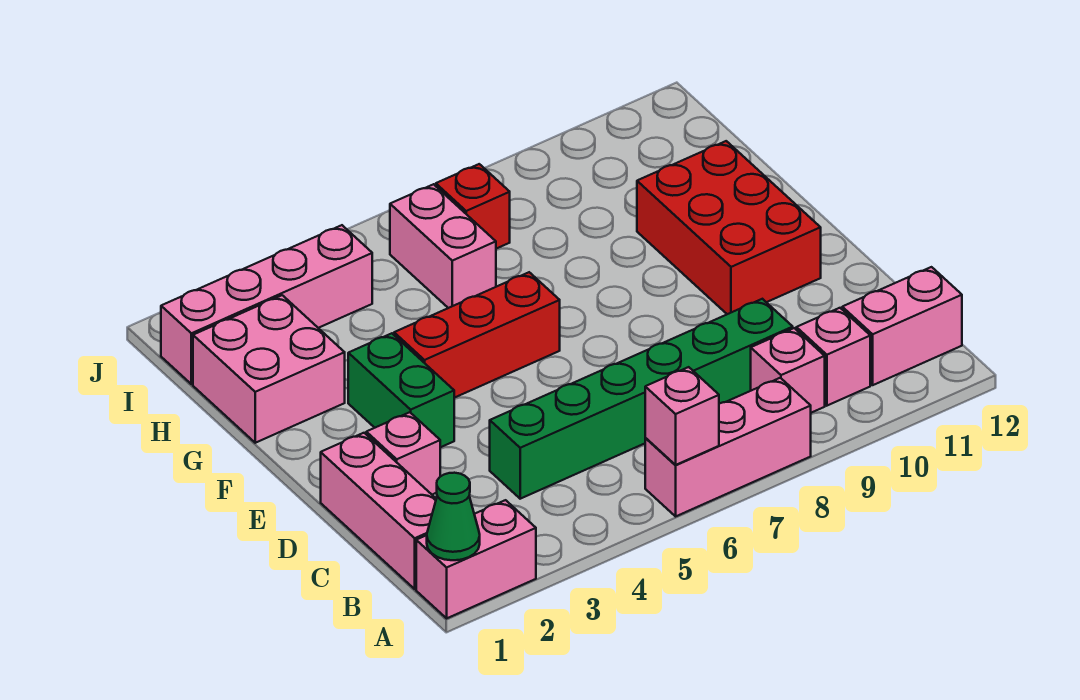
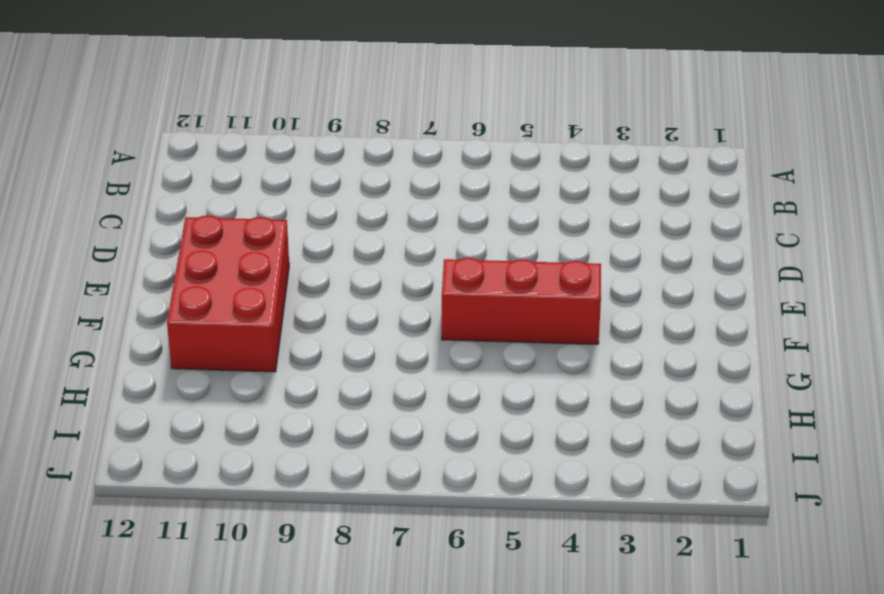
none -> pink brick A1:A2 level 1
none -> pink brick A6:A8 level 1
none -> pink brick B1:D1 level 1

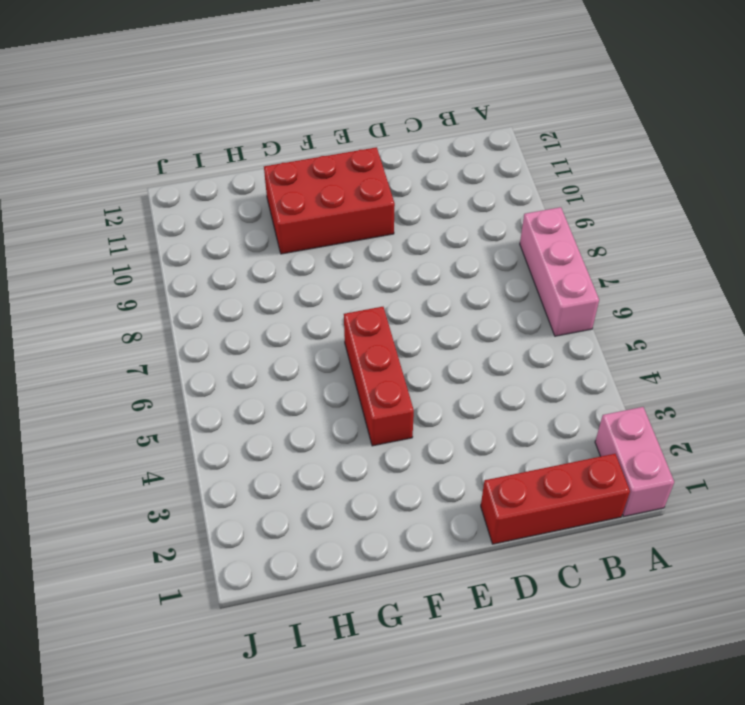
red brick B1:D1 level 1 -> pink brick B1:D1 level 1
none -> pink brick B9 level 1
none -> pink brick B10 level 1
none -> pink brick B11:B12 level 1

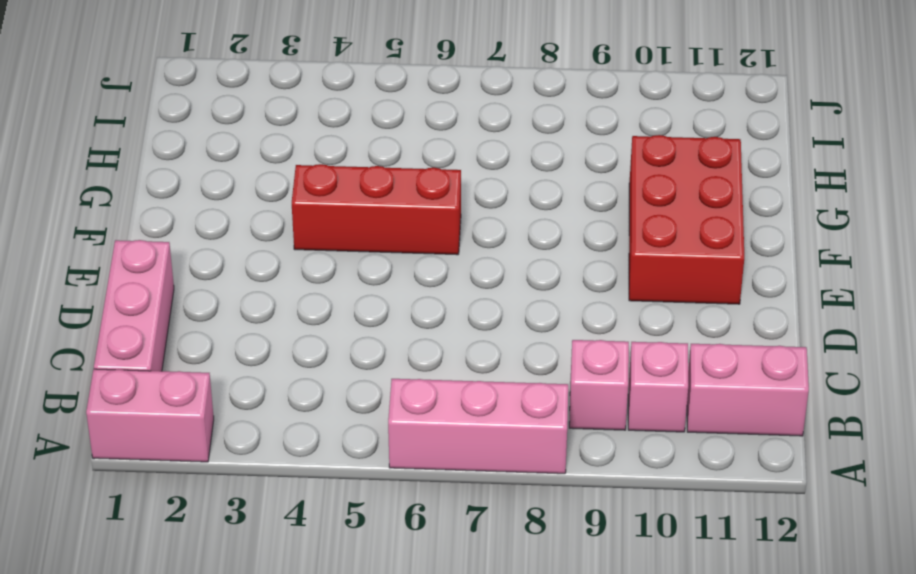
none -> green brick C4:C9 level 1
none -> pink brick D2 level 1
none -> green brick E3:F3 level 1

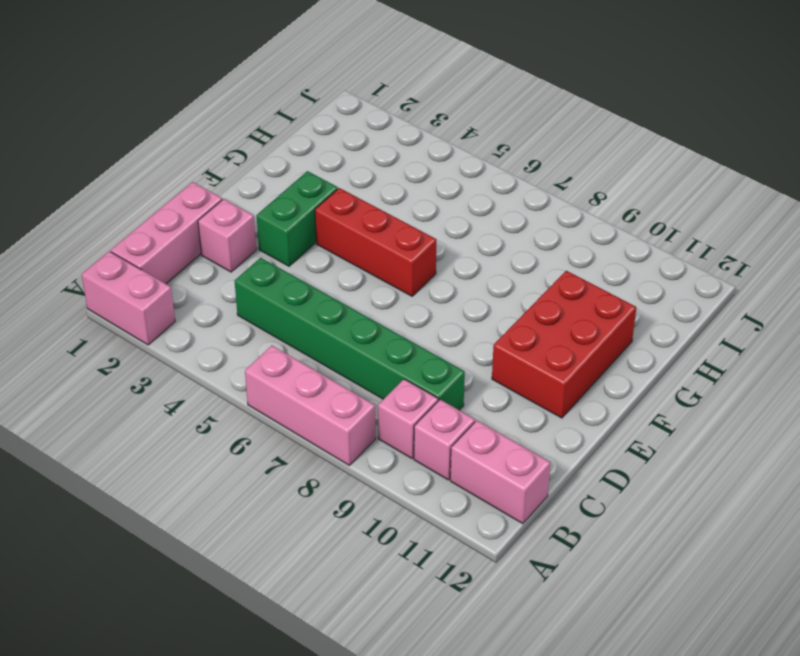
none -> pink brick G1:H2 level 1
none -> pink brick H6:I6 level 1
none -> pink brick I1:I4 level 1

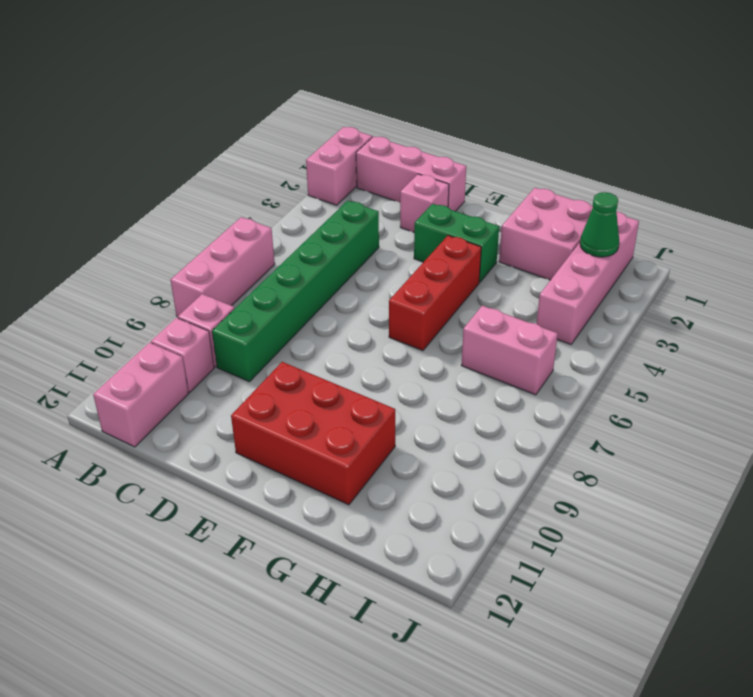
green cone I2 level 2 -> green cone A1 level 2
none -> red brick I7 level 1
none -> pink brick A6 level 2

